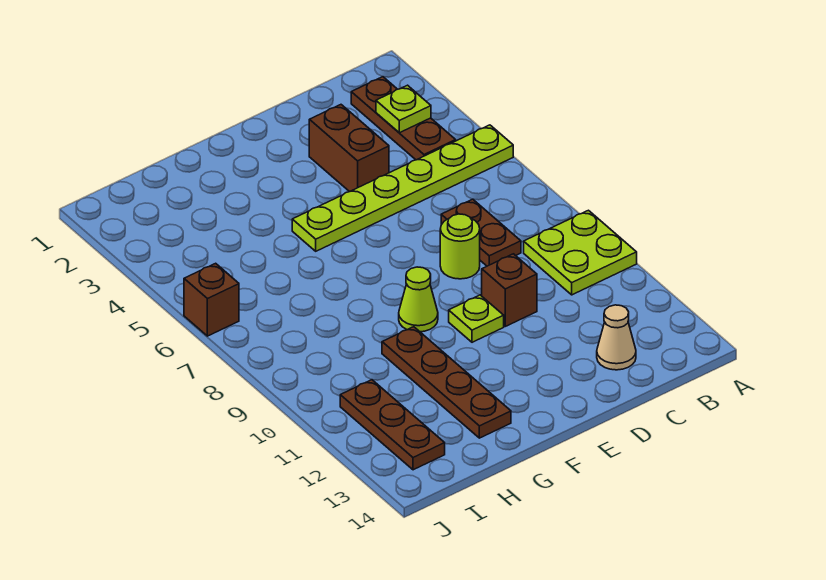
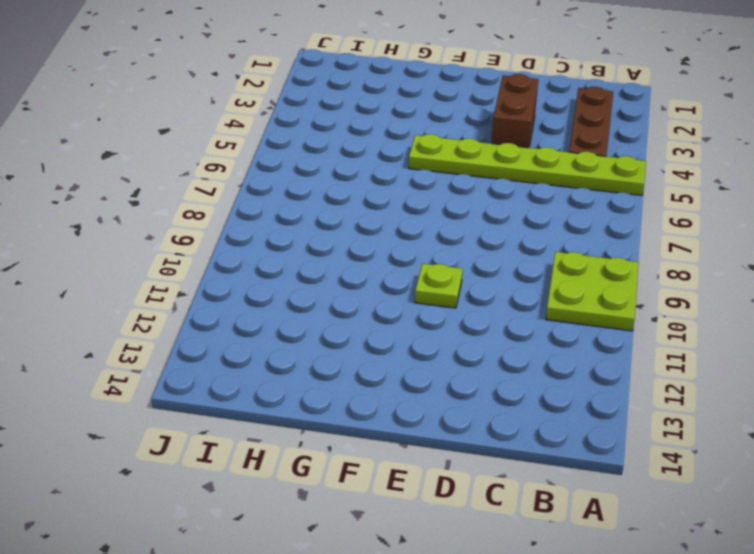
none -> brown plate C7:C8 level 1
none -> tan cone C13 level 1
none -> lime round brick D8 level 1

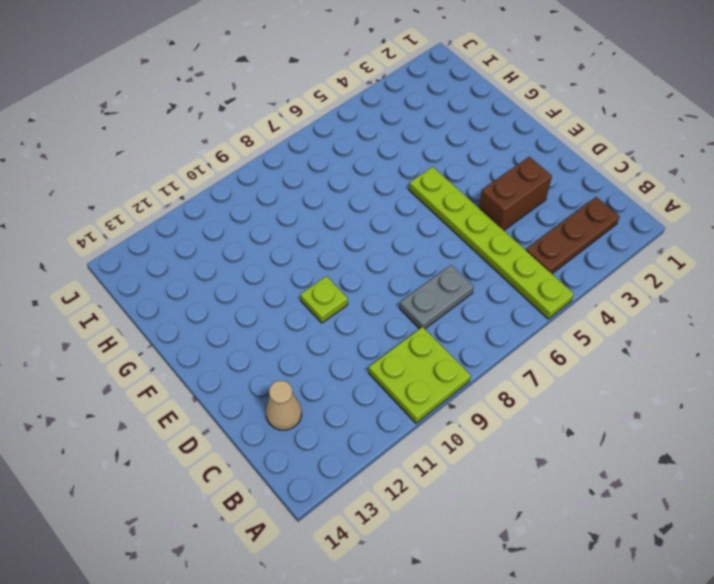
grey plate C7:C8 level 1 -> brown plate C7:C8 level 1
none -> lime round brick D8 level 1
none -> brown brick D10 level 1
none -> lime cone F9 level 1

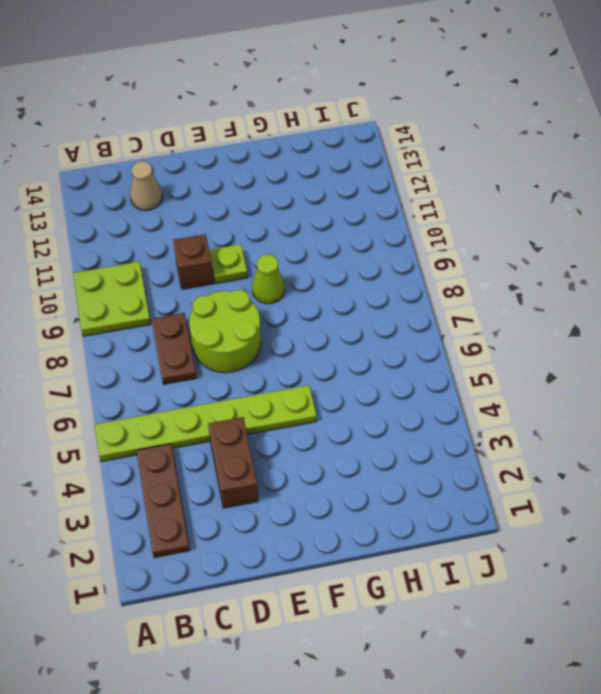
lime round brick D7:E8 level 1 -> lime round brick D8 level 1
none -> brown plate G10:G13 level 1
none -> brown plate I11:I13 level 1
none -> brown brick J6 level 1

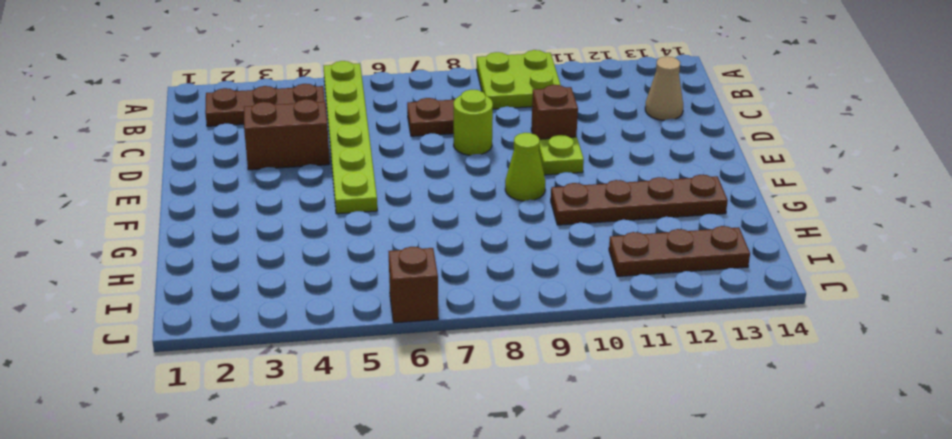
none -> lime plate B3 level 2

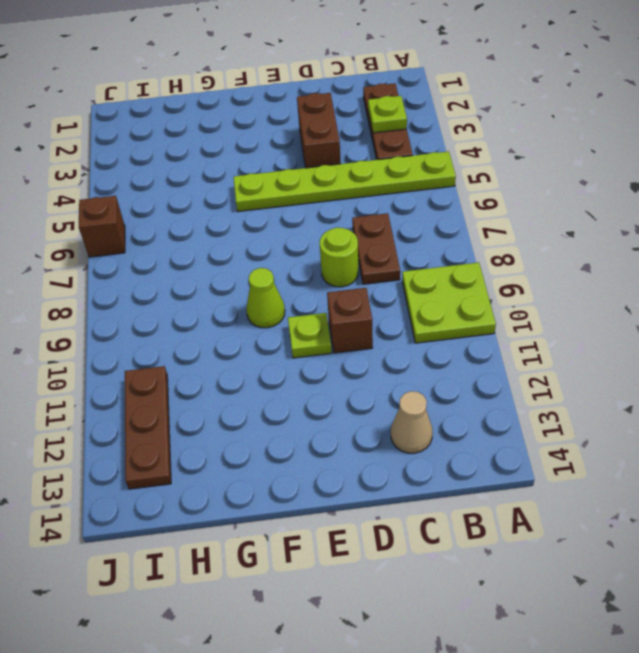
none -> brown plate G10:G13 level 1

